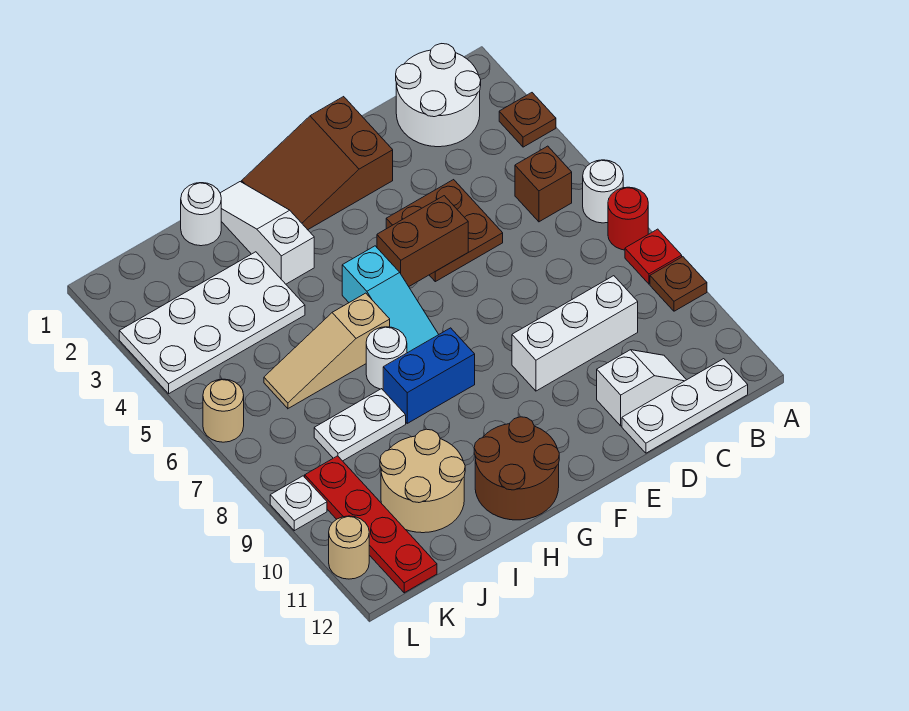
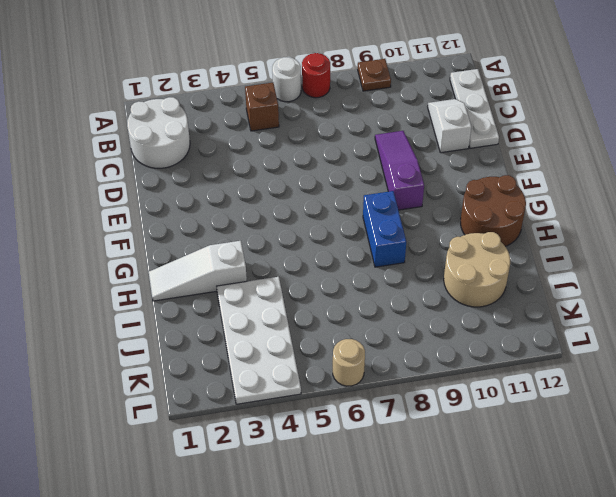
purple slope D9:F9 level 1 top F -> white brick C9:E9 level 1
none -> brown plate A3 level 1
none -> red plate A8 level 1
none -> brown plate D4:E5 level 1

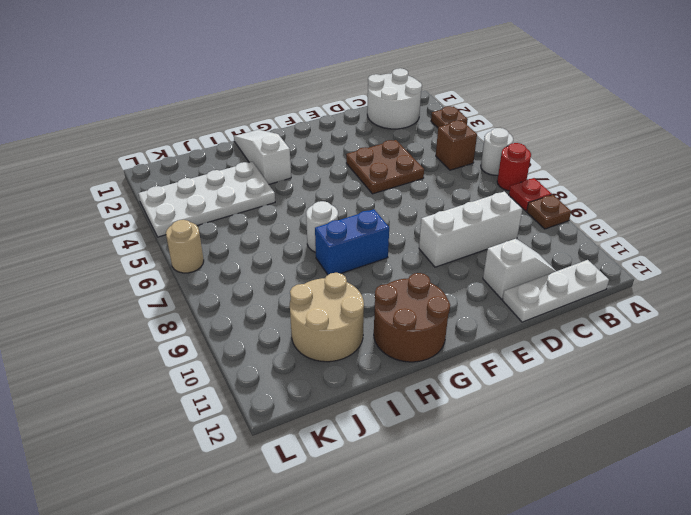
none -> brown slope E1:G2 level 1 top E
none -> cyan slope G5:G7 level 1 top 5
none -> tan slope H6:J6 level 1 top H

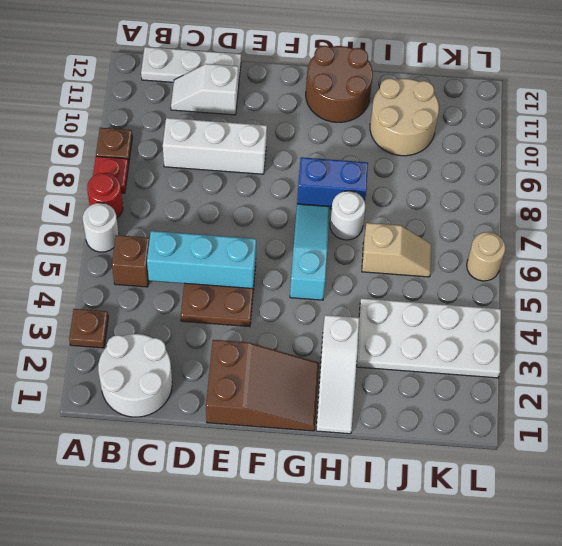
cyan brick C5:E5 level 2 -> brown brick E5:F5 level 2
tan slope I6:J6 level 1 top I -> tan slope H6:J6 level 1 top H
none -> white round brick I1 level 1
none -> white plate I8:J8 level 1
none -> red plate K9:K12 level 1

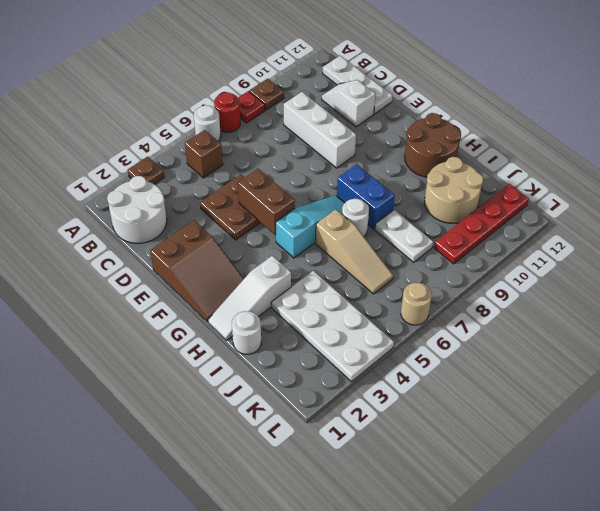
none -> white plate L9 level 1
none -> tan round brick L11 level 1

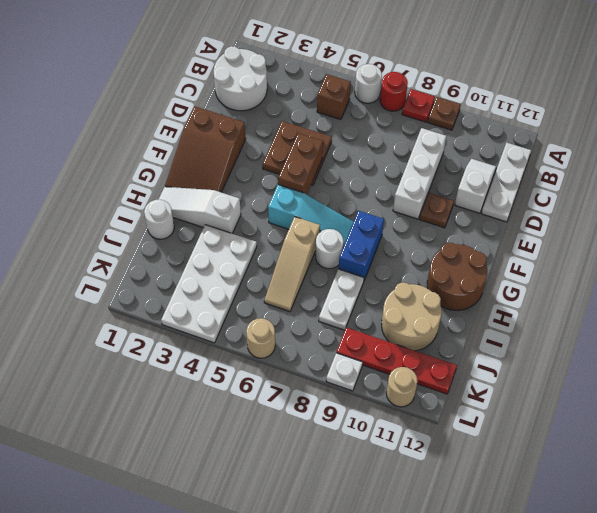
brown plate E10 level 1 -> brown plate A3 level 1

